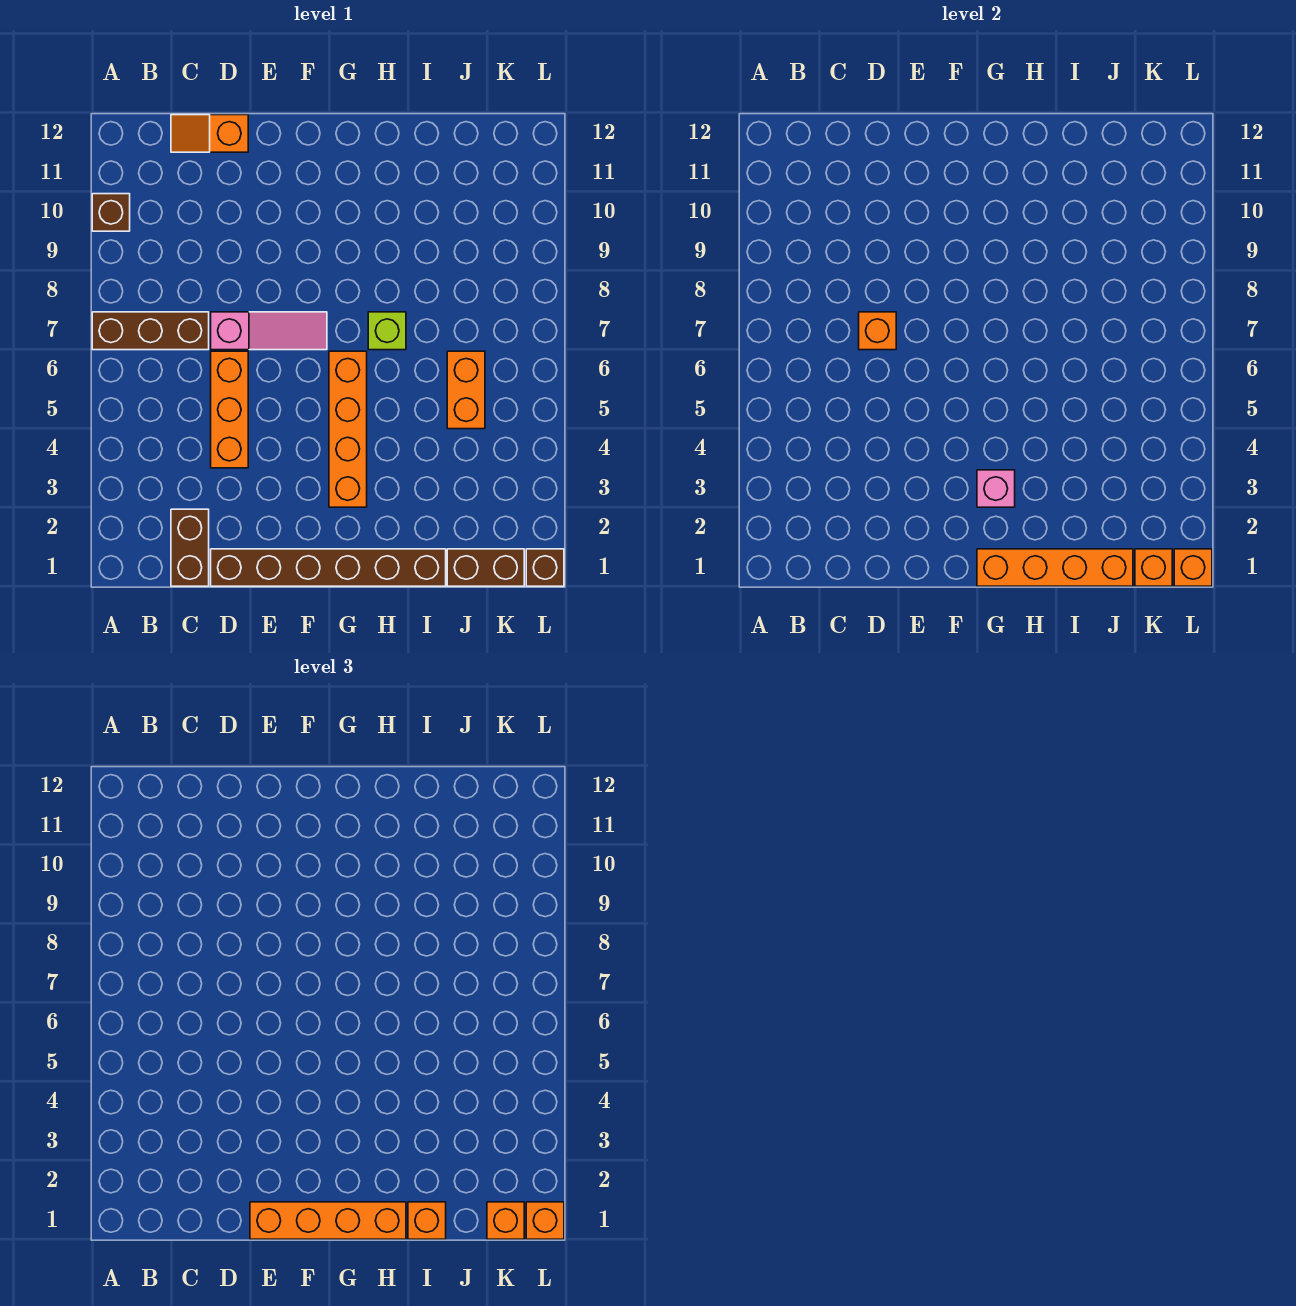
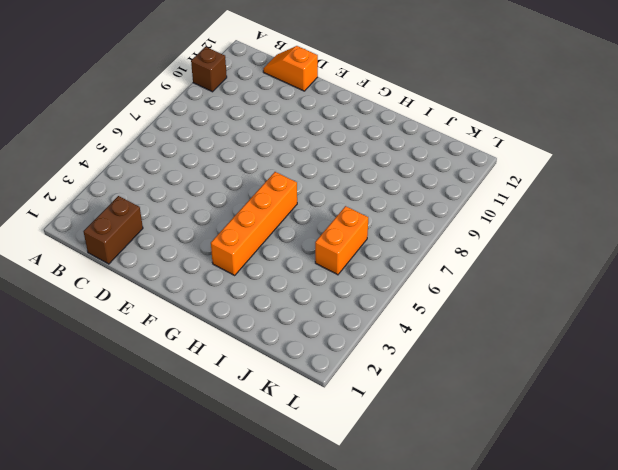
none -> brown brick A7:C7 level 1
none -> brown brick D1:I1 level 1
none -> orange brick D4:D6 level 1

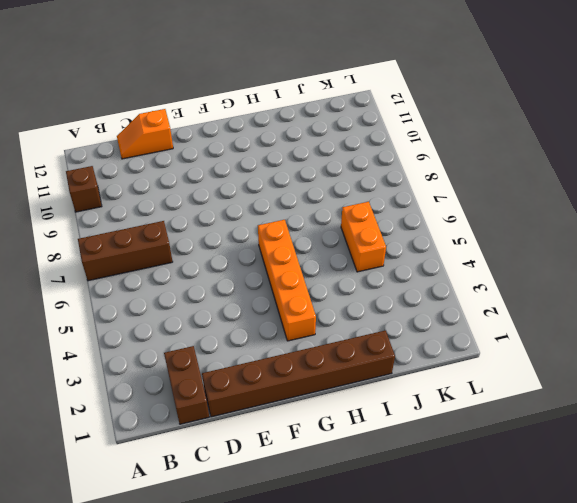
none -> orange brick D4:D6 level 1
none -> pink slope D7:F7 level 1 top D
none -> lime brick H7 level 1

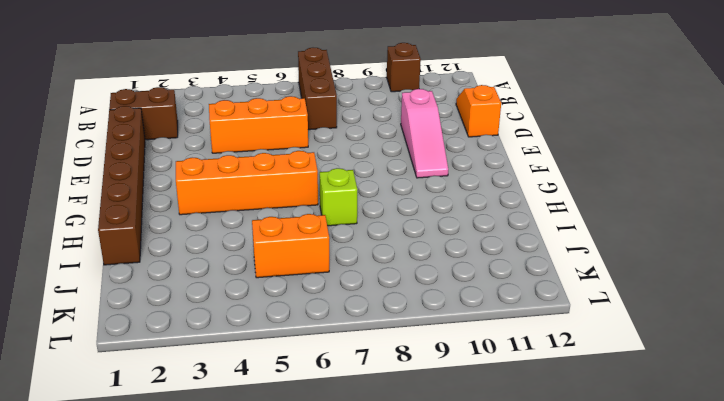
pink slope D10:F10 level 1 top D -> pink slope D7:F7 level 1 top D
none -> brown brick J1:K1 level 1
none -> brown brick L1 level 1
none -> orange brick D7 level 2

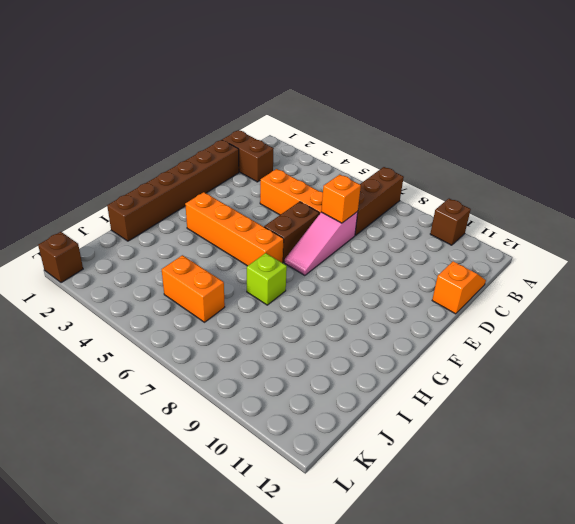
brown brick E6:F6 level 1 -> brown brick J1:K1 level 1
none -> orange brick G1:J1 level 2
none -> pink brick G3 level 2
none -> orange brick K1 level 2

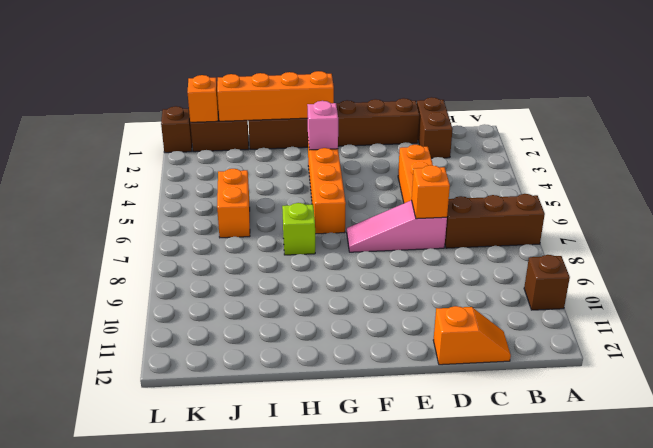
none -> orange brick L1 level 2
none -> orange brick E1:H1 level 3
none -> orange brick I1 level 3

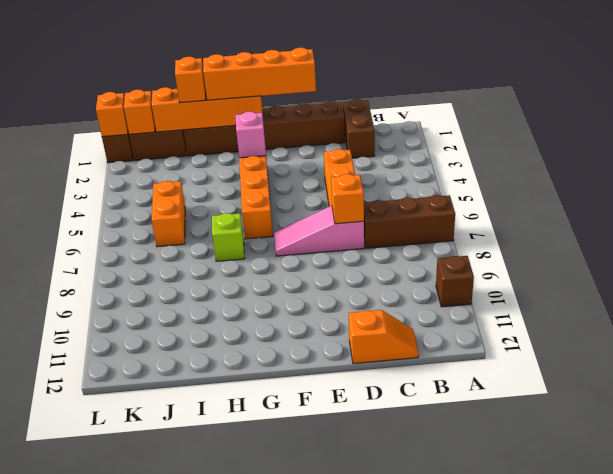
none -> orange brick K1 level 3
none -> orange brick L1 level 3

